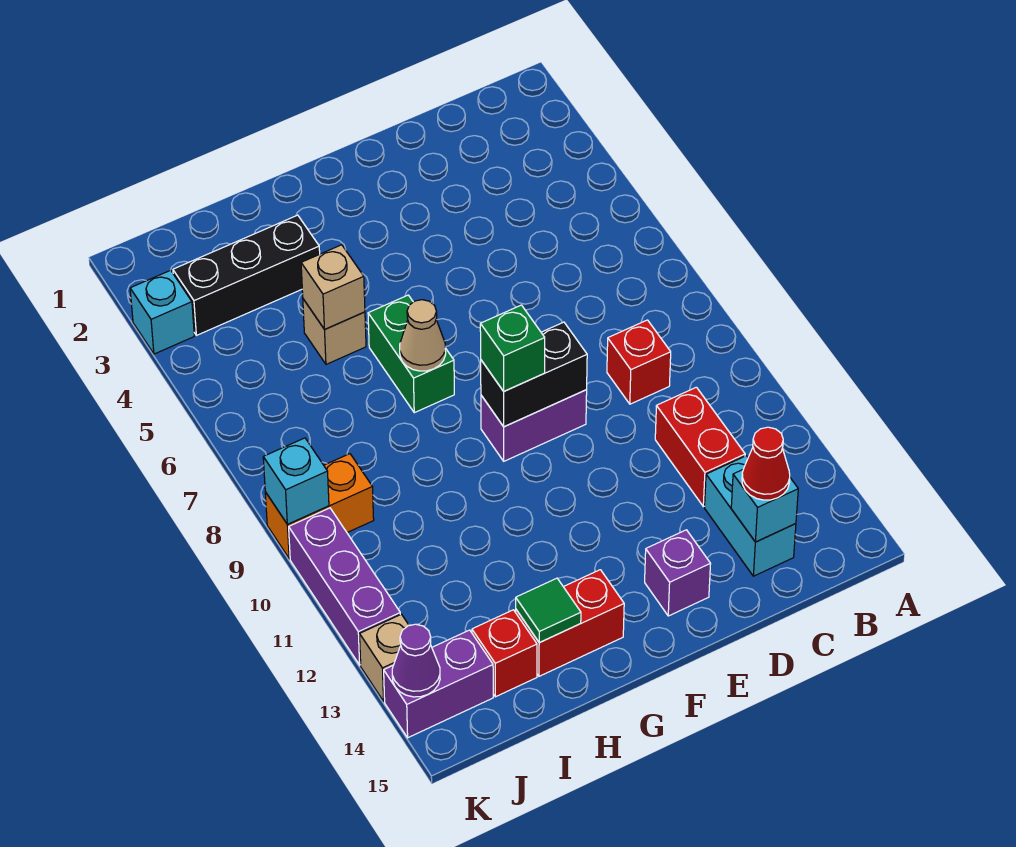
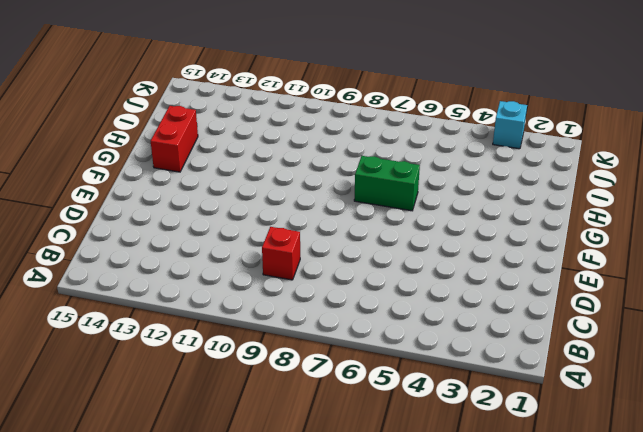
none -> red brick C11:C12 level 1
none -> cyan brick C13:C14 level 1
none -> purple brick E9:F9 level 1

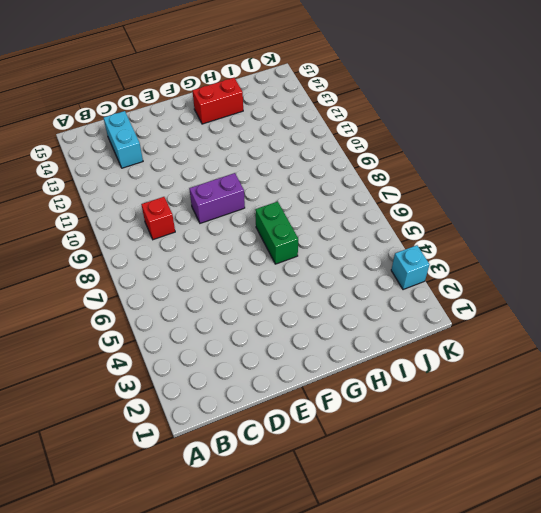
none -> red brick C11:C12 level 1
none -> purple brick E14 level 1
none -> black brick H3:J3 level 1

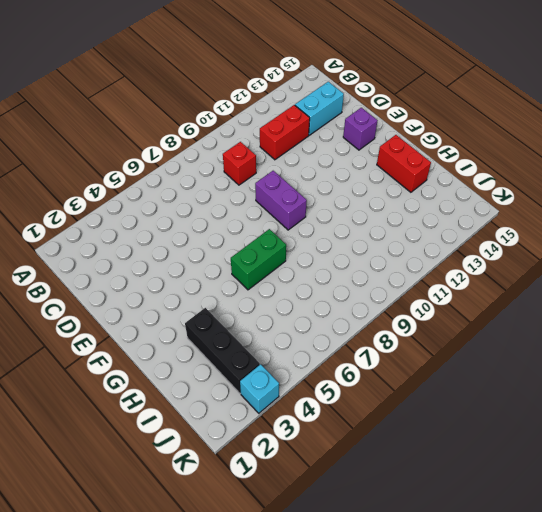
none -> tan brick H5 level 1
none -> red brick I14 level 1
none -> orange brick J9:K9 level 1

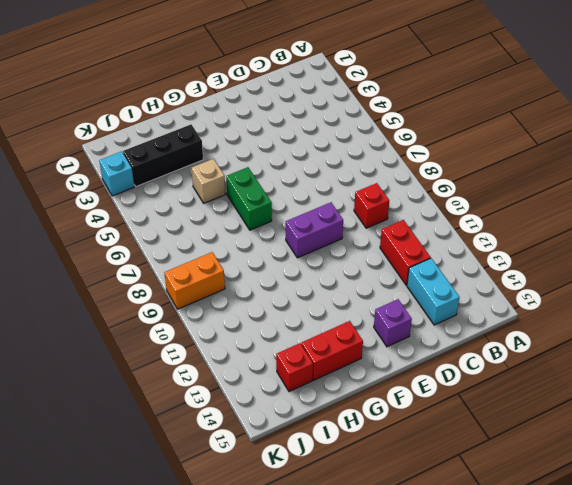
none -> purple brick J14:K14 level 1
none -> purple brick K10:K12 level 1
none -> tan brick K13 level 1

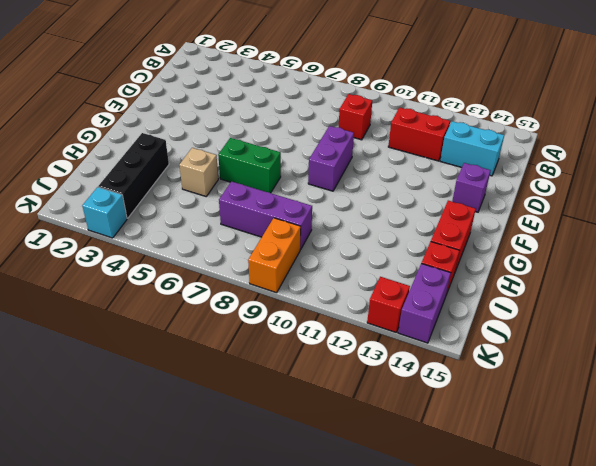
purple brick I7:I9 level 1 -> purple brick K10:K12 level 1
red brick K13 level 1 -> tan brick K13 level 1
none -> cyan brick C14 level 2
none -> black brick E9:F9 level 2
none -> tan cone G7 level 2

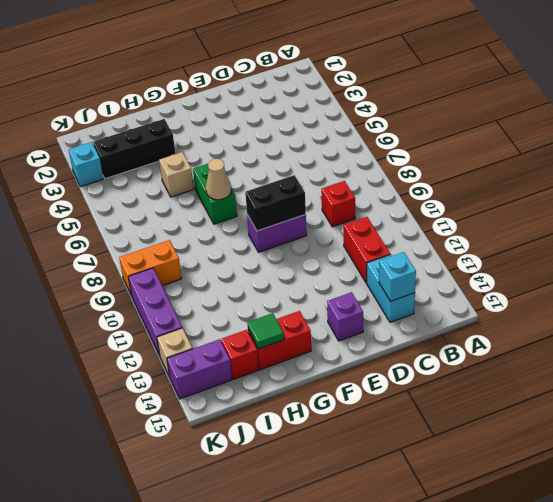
none -> tan brick H5 level 2
none -> cyan brick K9 level 2
none -> purple cone K14 level 2

